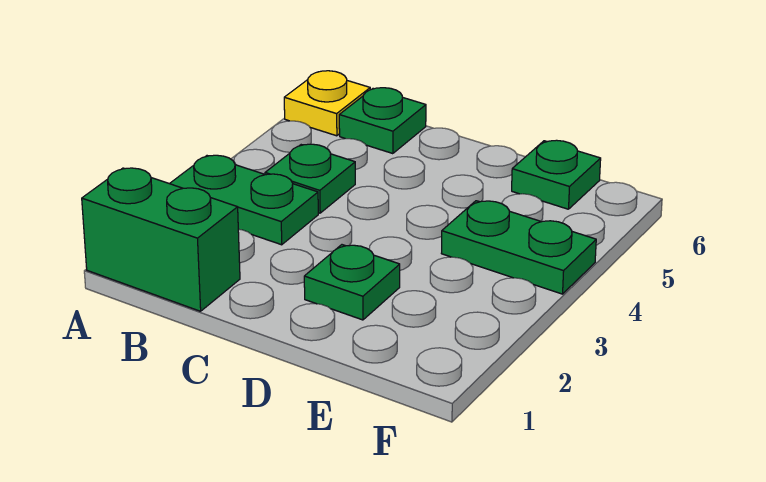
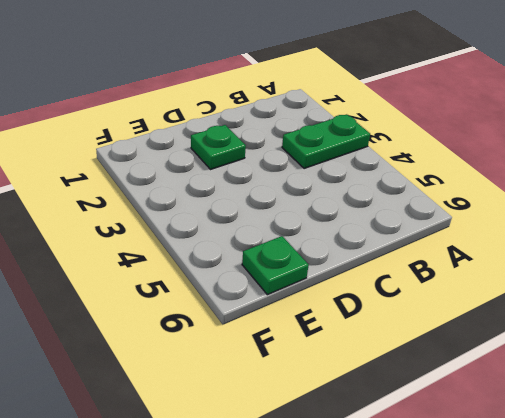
none -> green brick A1:B1 level 1
none -> yellow plate A6 level 1

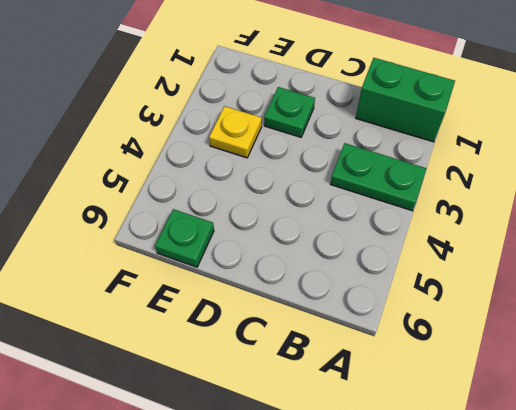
yellow plate E3 level 1 -> yellow plate A6 level 1
none -> green plate B4 level 1
none -> green plate B6 level 1

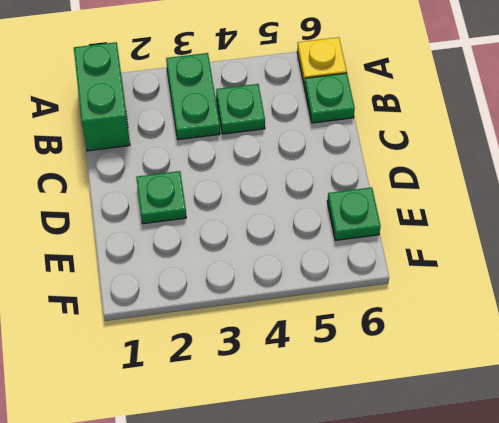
none -> green plate E4:F4 level 1

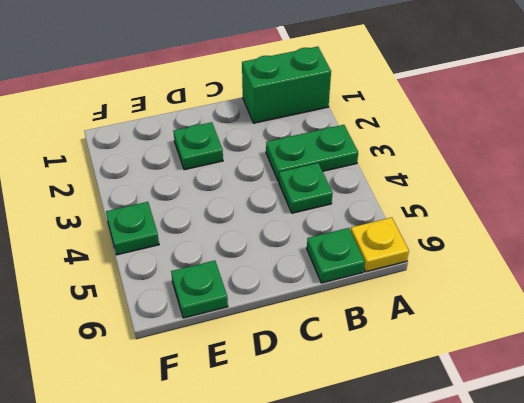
green plate F4 level 1 -> green plate E4:F4 level 1

